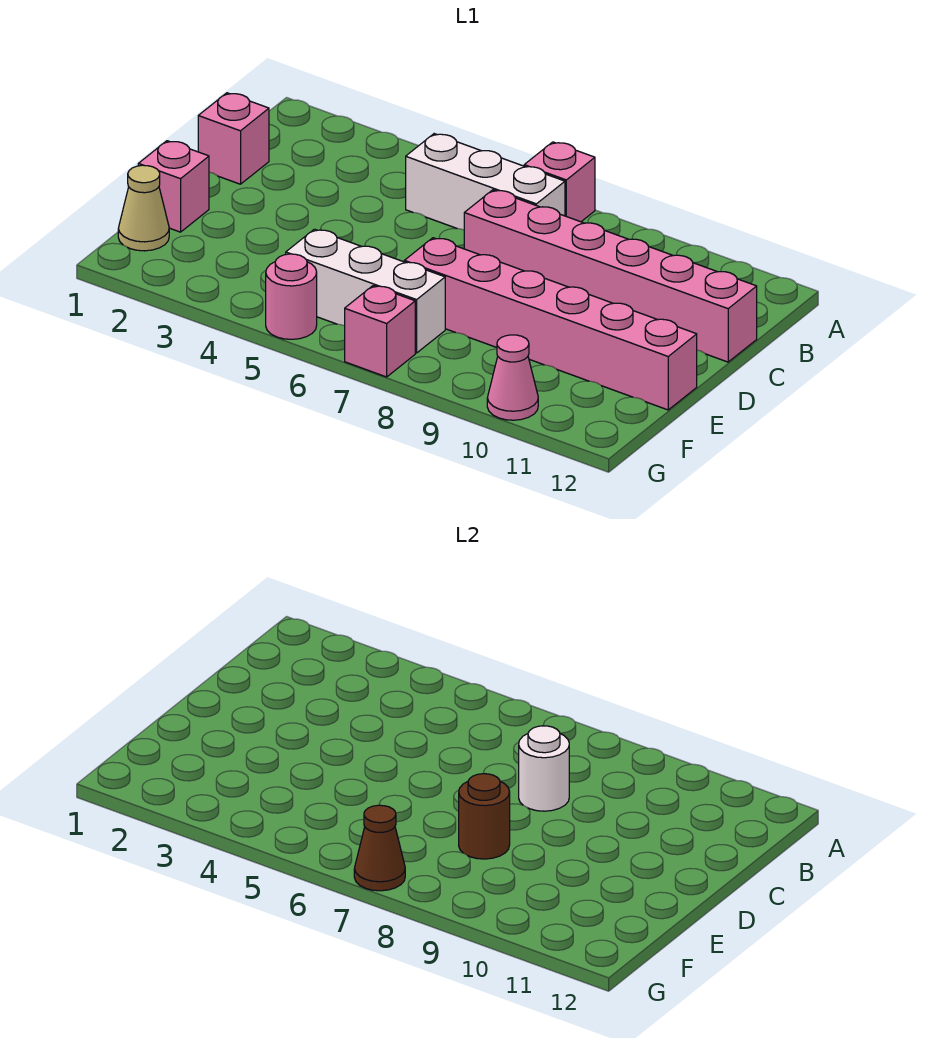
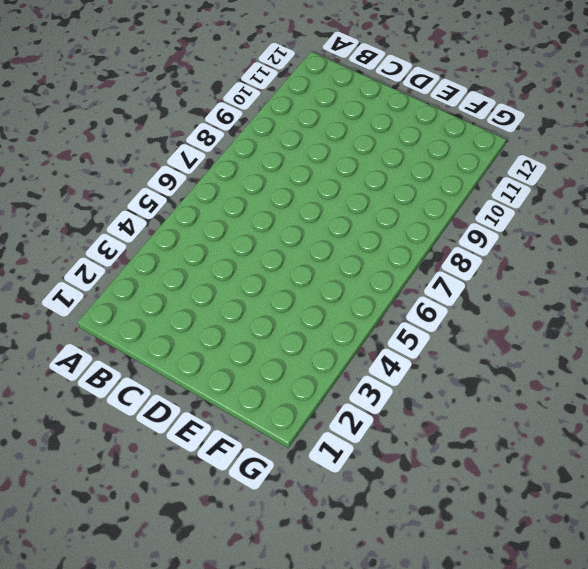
none -> pink brick A7 level 1
none -> white brick B5:B7 level 1
none -> pink brick C1 level 1

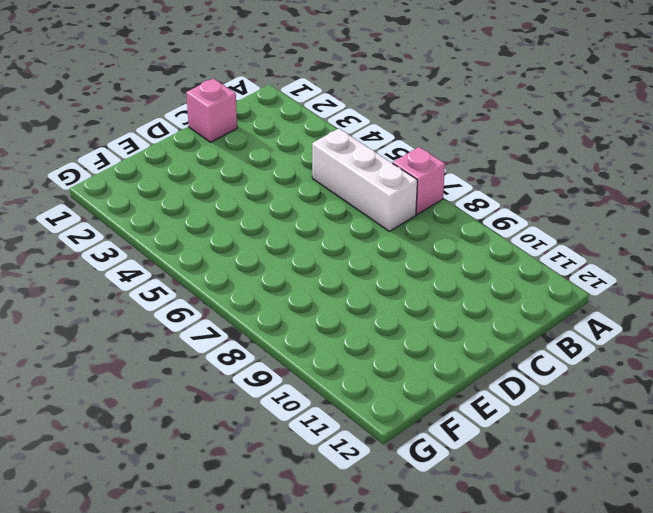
none -> pink brick C7:C12 level 1
none -> pink brick E1 level 1
none -> pink brick E7:E12 level 1

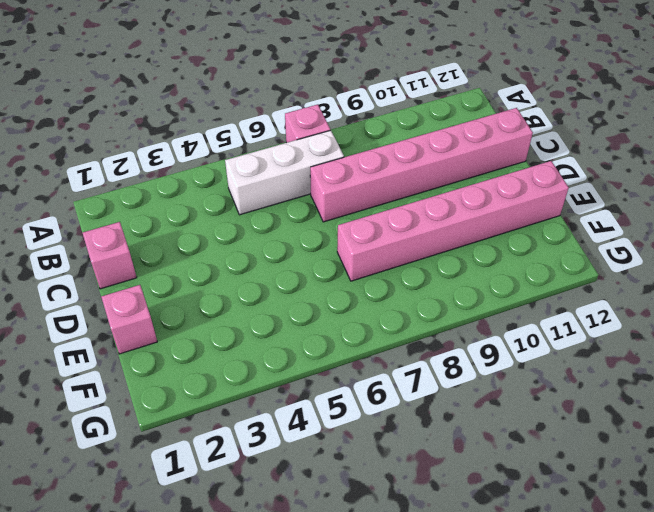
none -> tan cone F1 level 1
none -> white brick F5:F7 level 1
none -> pink round brick G5 level 1

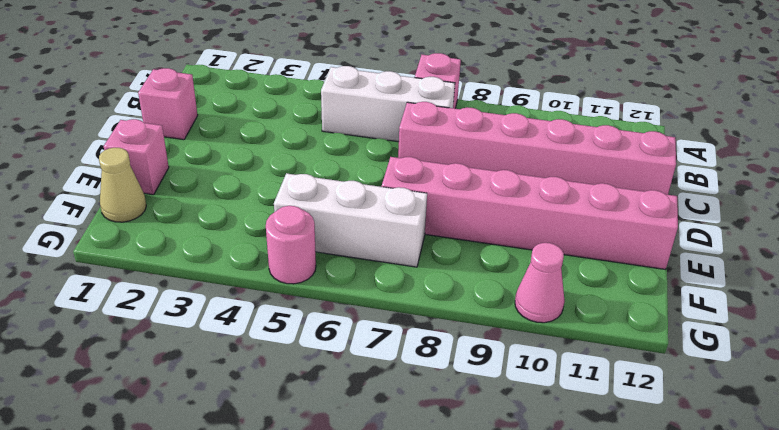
none -> pink brick G7 level 1
none -> white round brick C8 level 2
none -> brown round brick E8 level 2

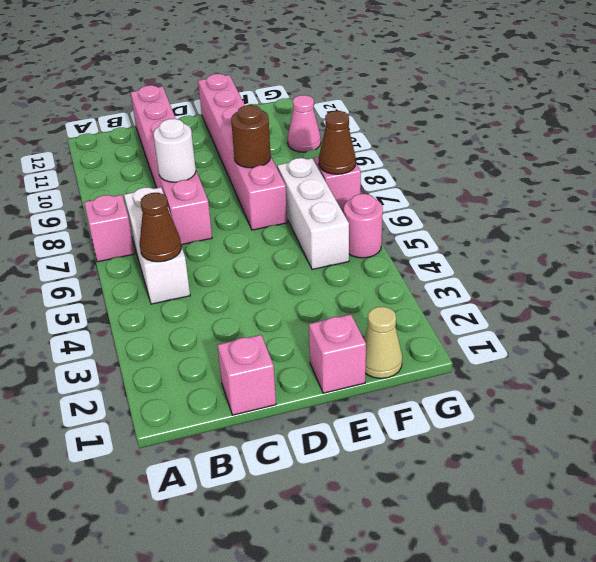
brown cone B5 level 2 -> none

